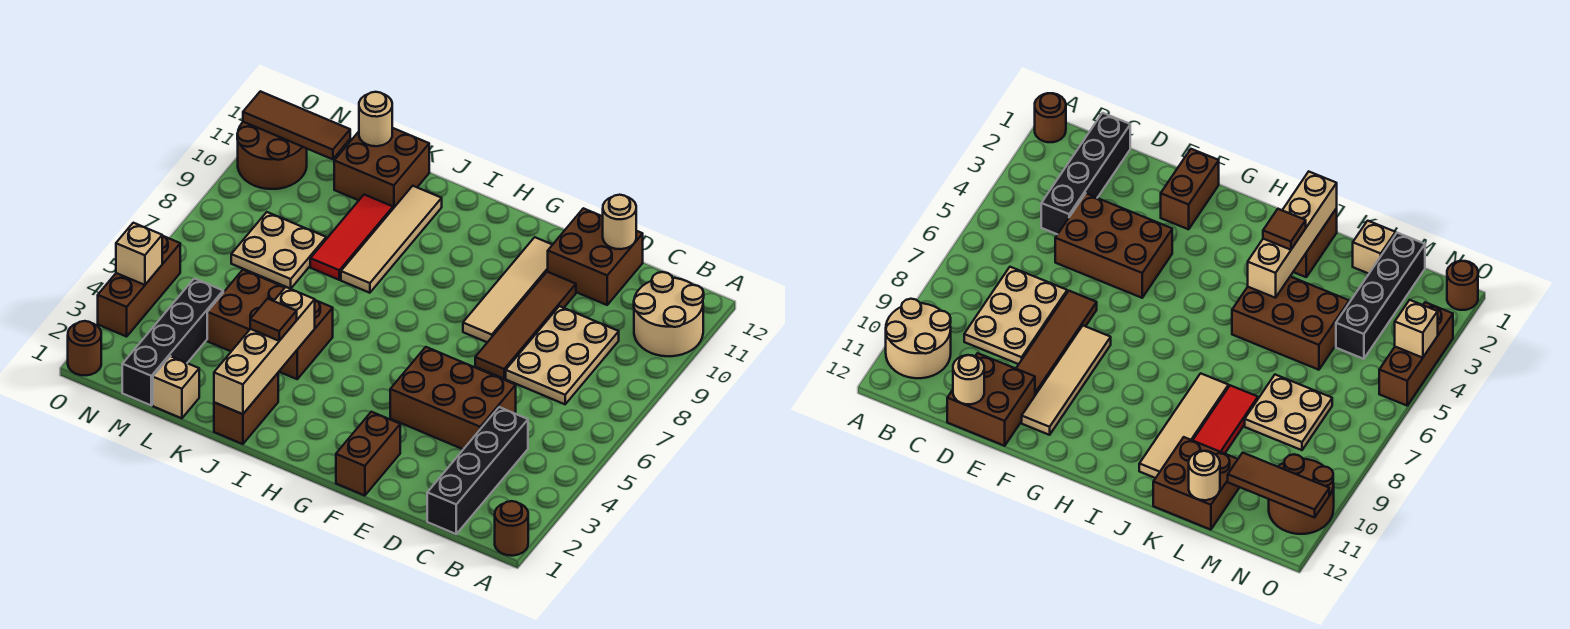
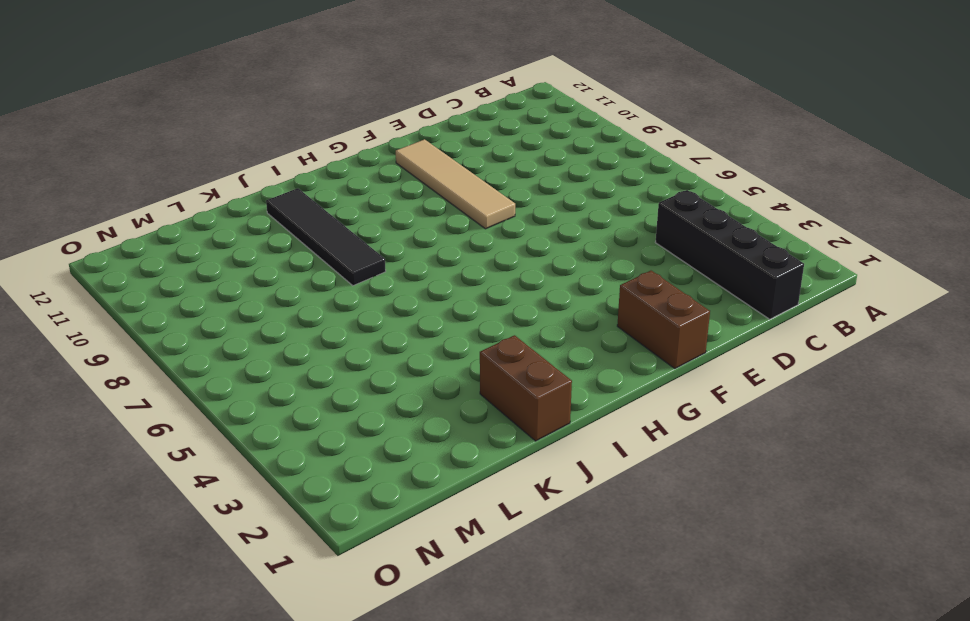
black tile J8:J11 level 1 -> tan tile J8:J11 level 1
none -> brown round brick A1 level 1
none -> tan round brick A10:B11 level 1
none -> tan plate C7:D9 level 1

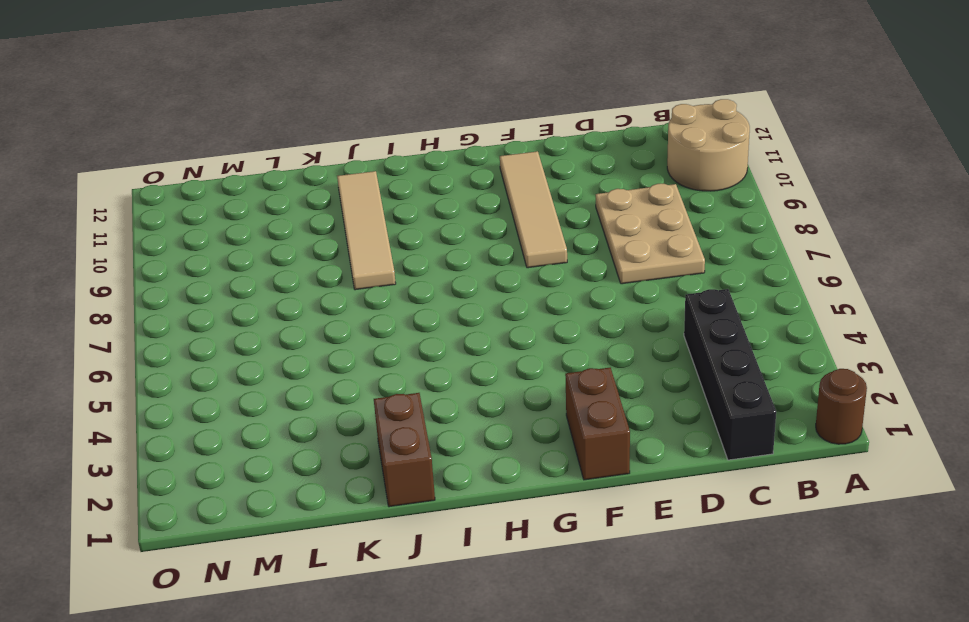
none -> brown brick D4:F5 level 1
none -> brown brick D11:E12 level 1
none -> brown tile E7:E10 level 1

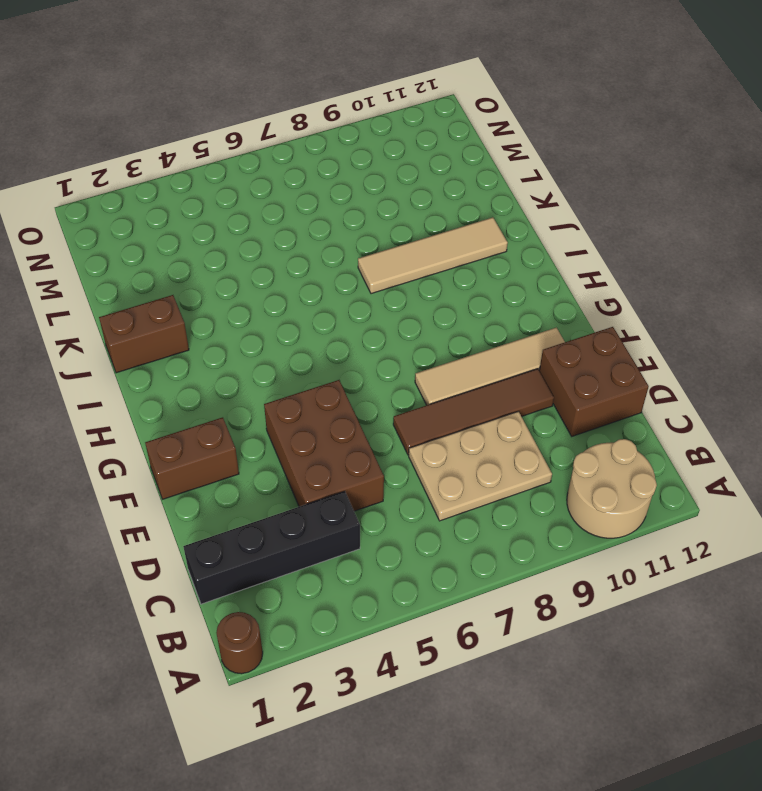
none -> brown brick J4:L5 level 1
none -> red tile K8:K10 level 1
none -> brown brick K11:L12 level 1

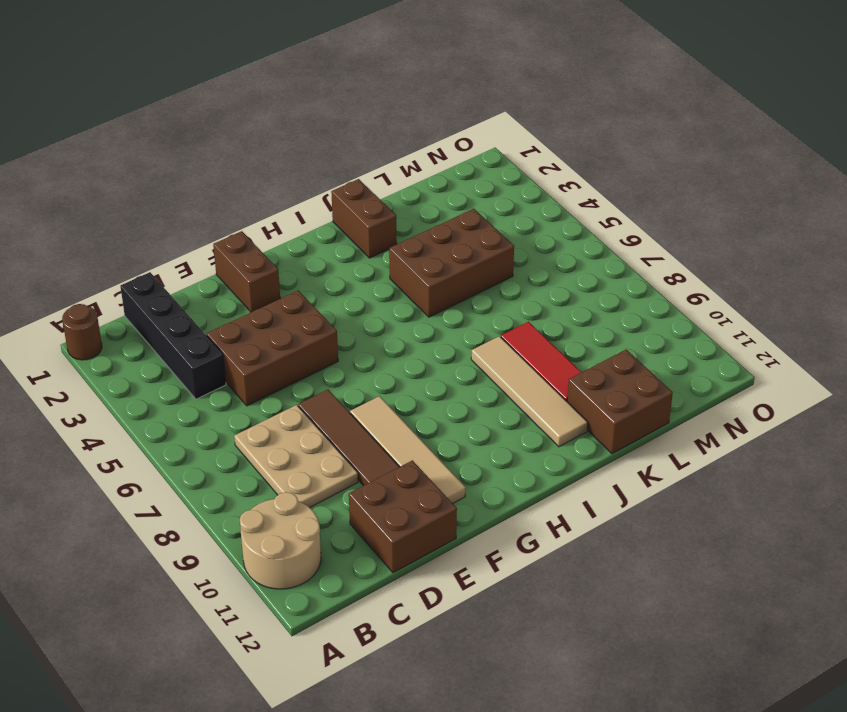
none -> tan brick L1 level 1
none -> tan plate L7:M8 level 1
none -> black brick M1:M4 level 1

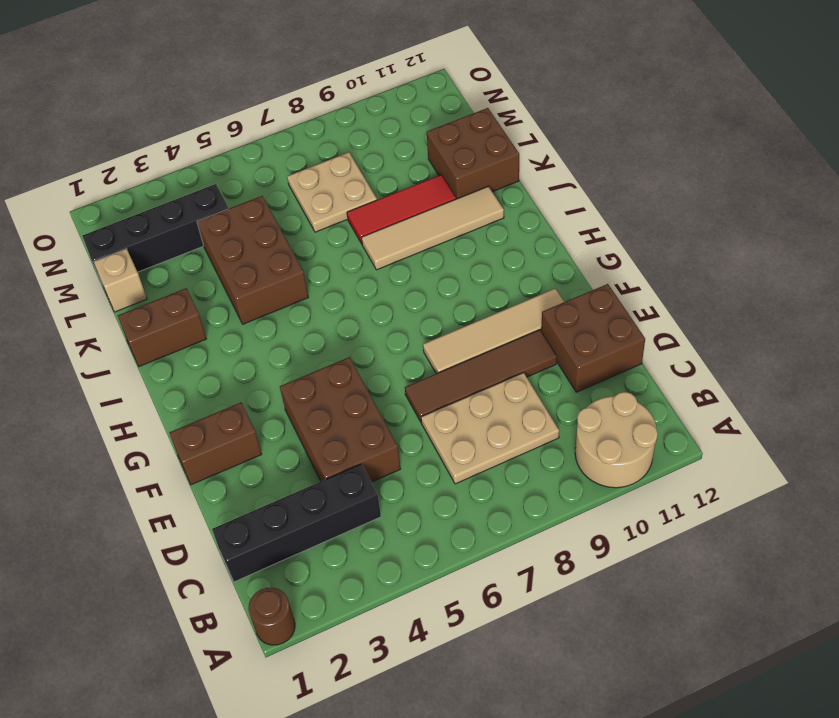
none -> brown round brick N10:O11 level 1
none -> brown round brick O1 level 1
none -> brown brick O3:O5 level 1

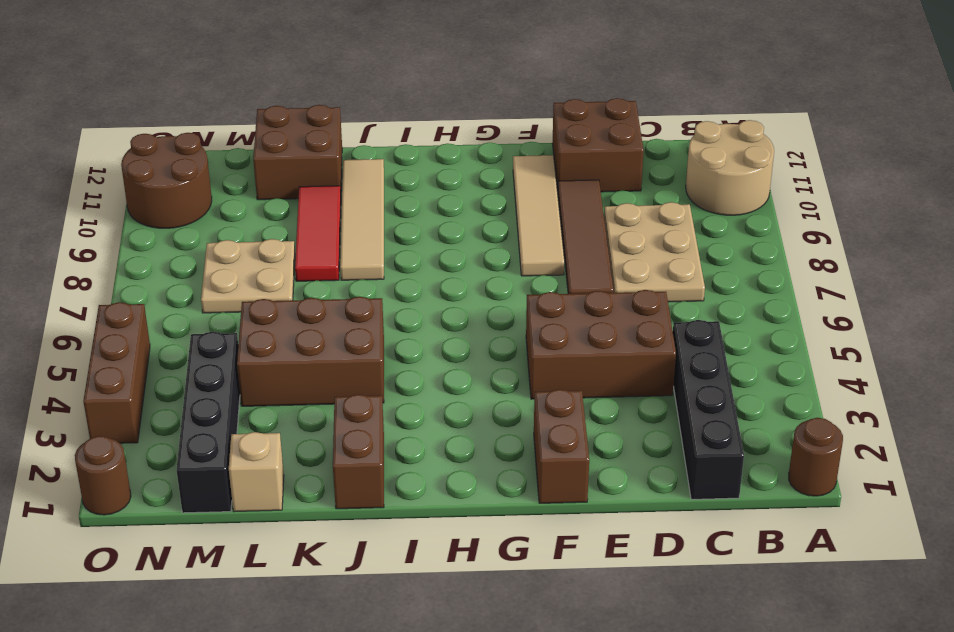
none -> tan round brick D12 level 2
none -> tan brick J1:J4 level 2
none -> tan round brick L12 level 2

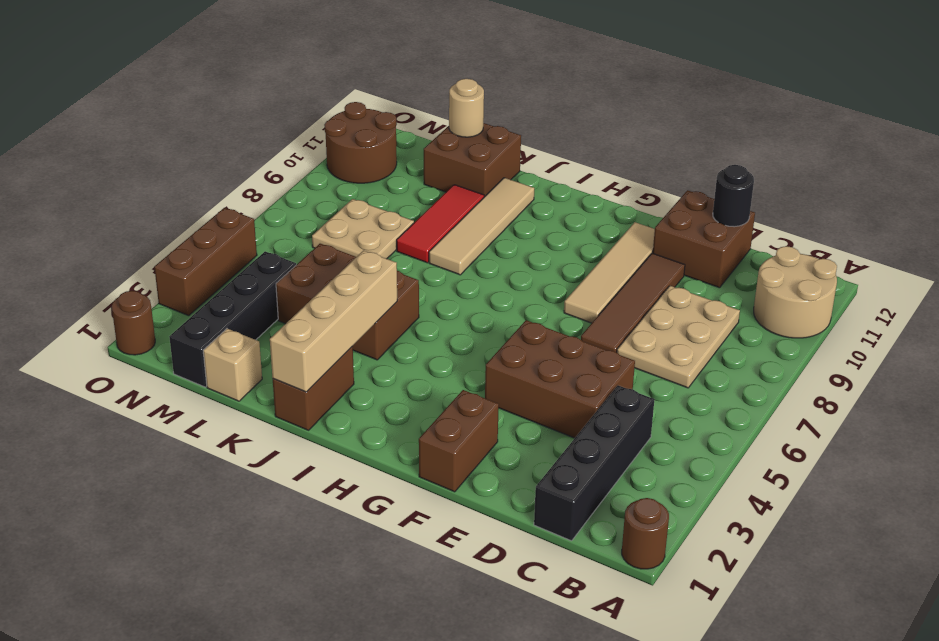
black round brick D12 level 2 -> tan round brick D12 level 2
none -> brown tile M11:O11 level 2
none -> tan brick O4 level 2
none -> brown tile J3 level 3

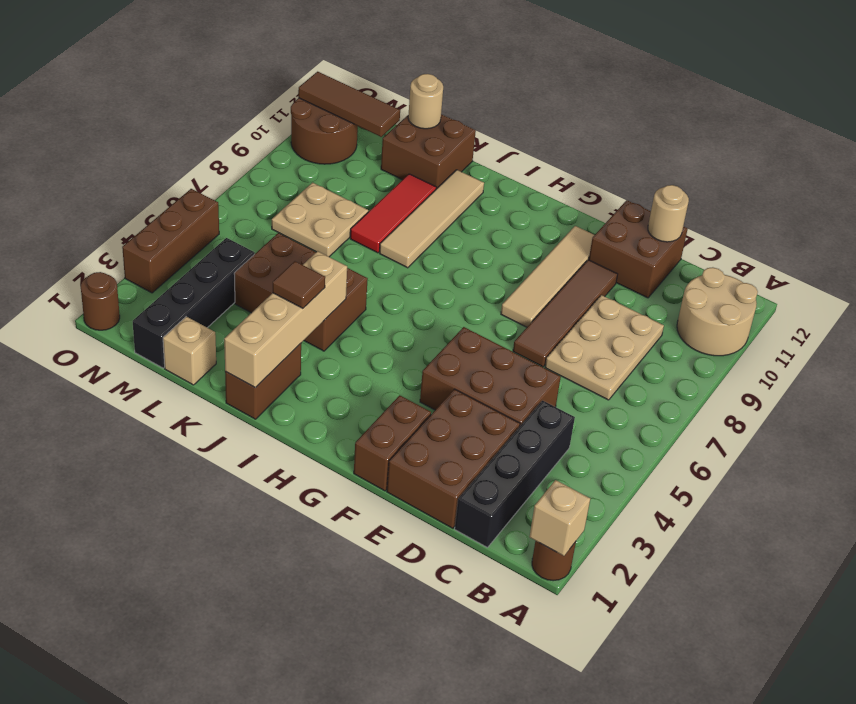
tan brick A1 level 2 -> tan brick O4 level 2
brown brick D1:E3 level 1 -> none

